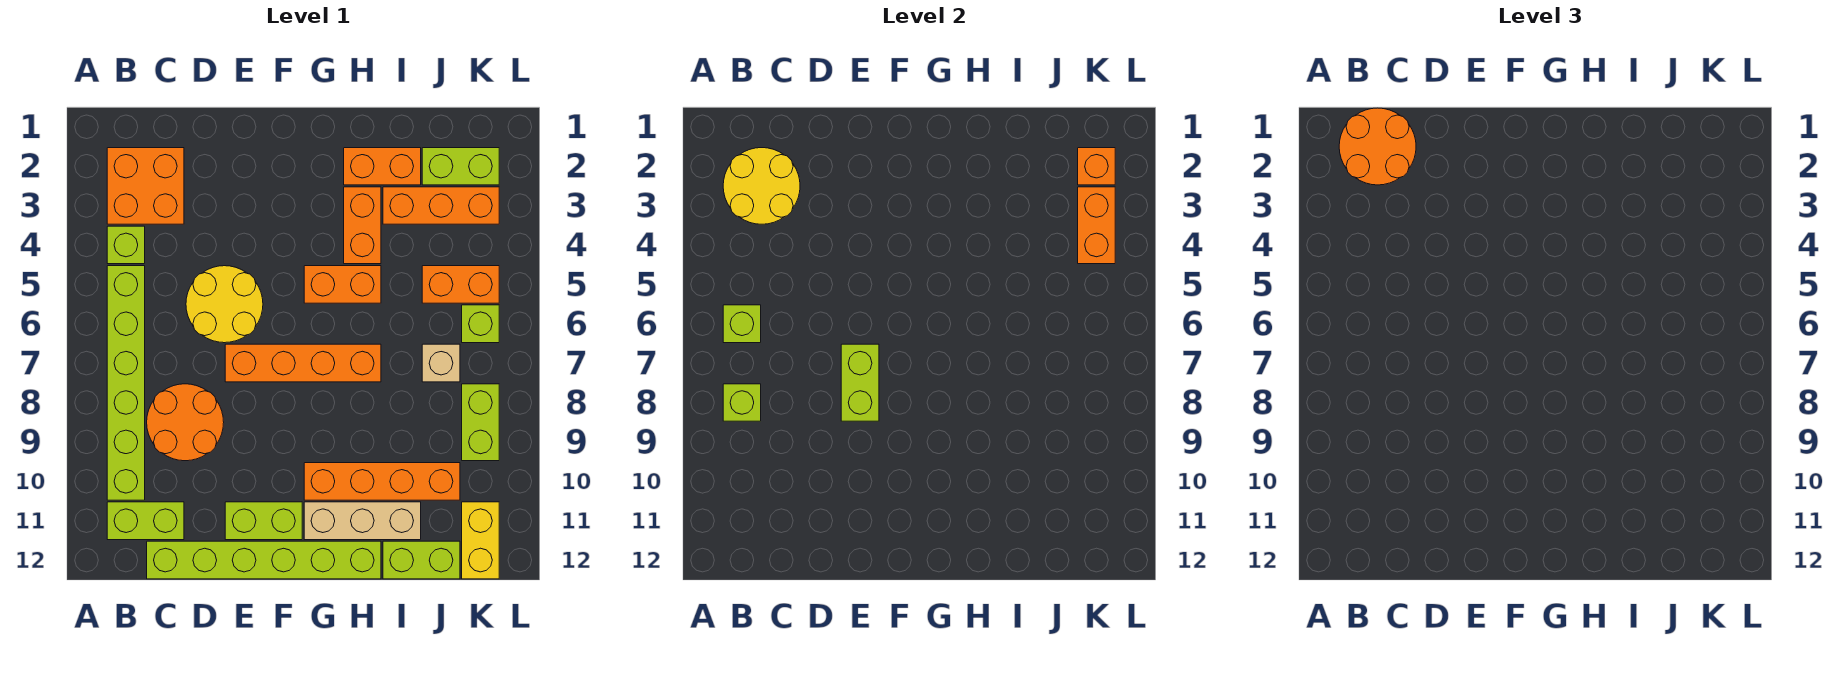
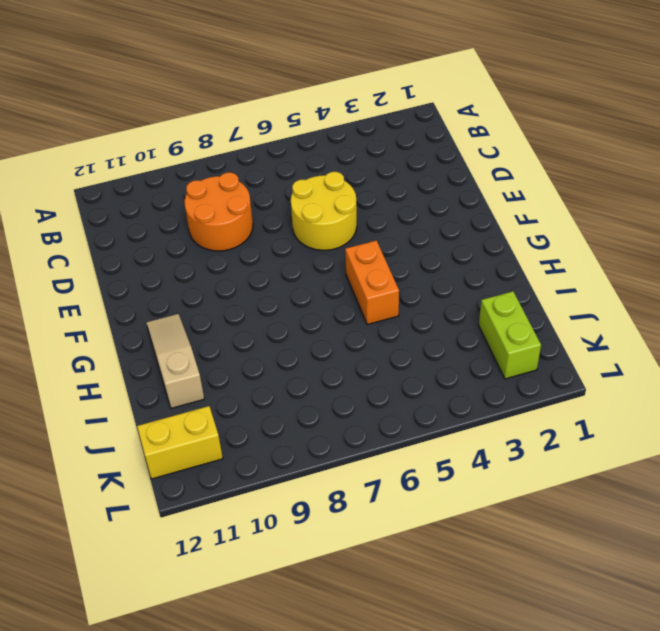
tan slope G11:I11 level 1 top I -> tan brick G11:I11 level 1
none -> orange brick B2:C3 level 1
none -> lime brick B4 level 1
none -> lime brick B5:B10 level 1

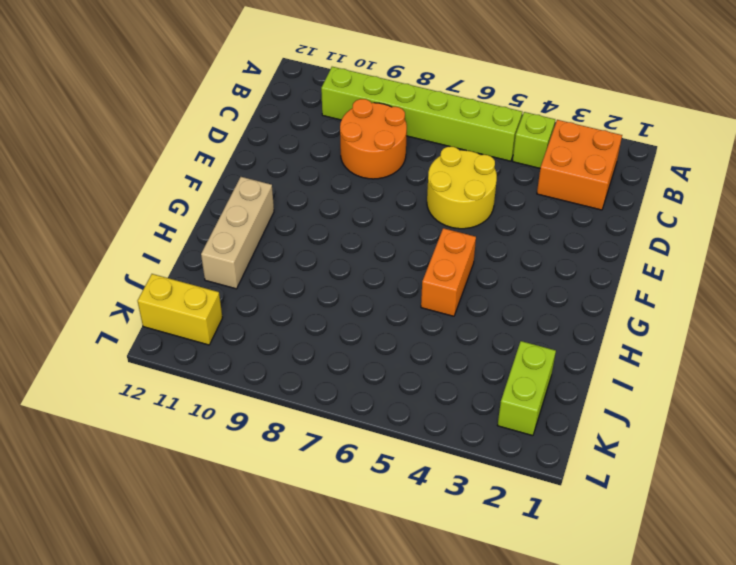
none -> lime brick B11:C11 level 1
none -> lime brick C12:H12 level 1
none -> orange brick E7:H7 level 1

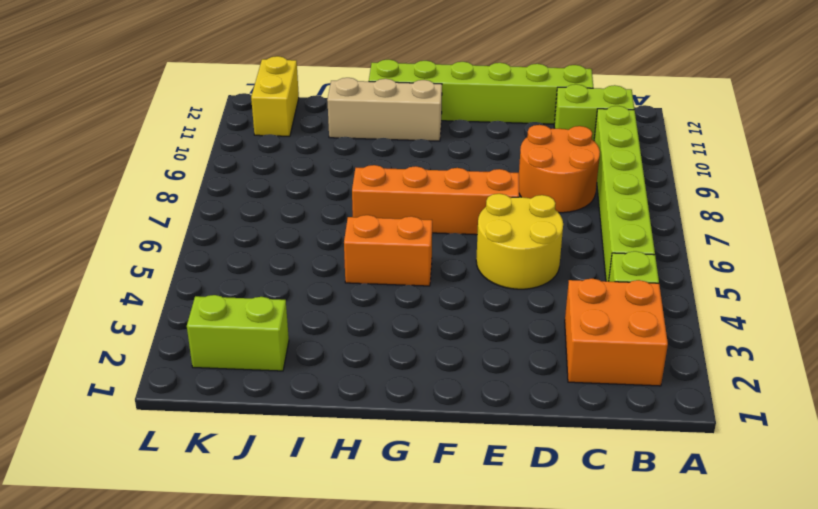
none -> lime brick E11:F11 level 1
none -> orange brick G10:J10 level 1
none -> orange brick H2:I2 level 1

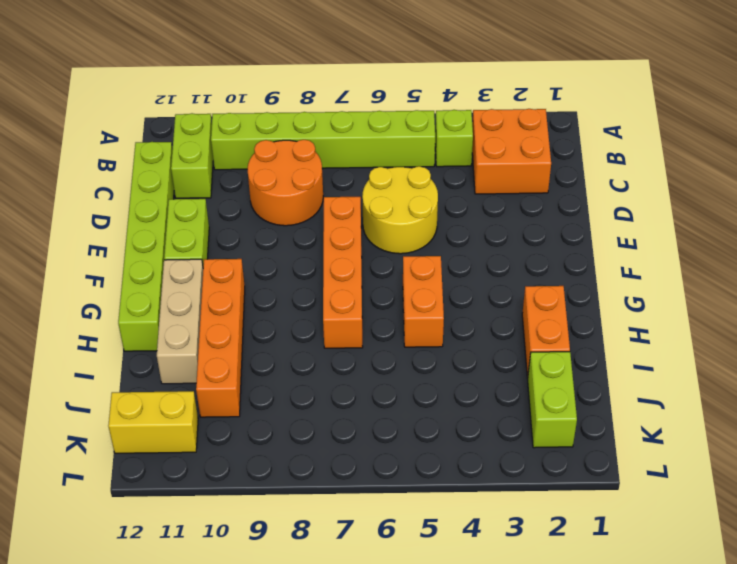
none -> orange brick H3:H4 level 1
none -> orange brick I3:K3 level 1
none -> lime brick I12:J12 level 1

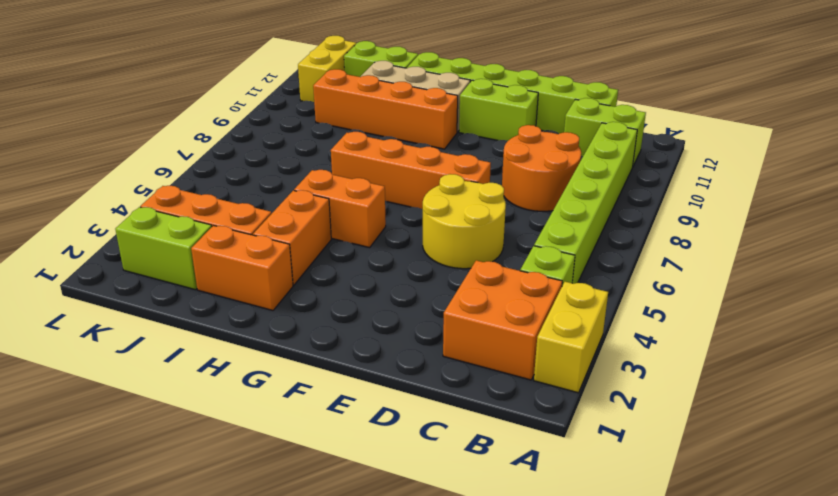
yellow brick A2:A3 level 1 -> none
none -> orange brick J5:K5 level 1
none -> tan brick J7 level 1
none -> lime brick K6 level 1

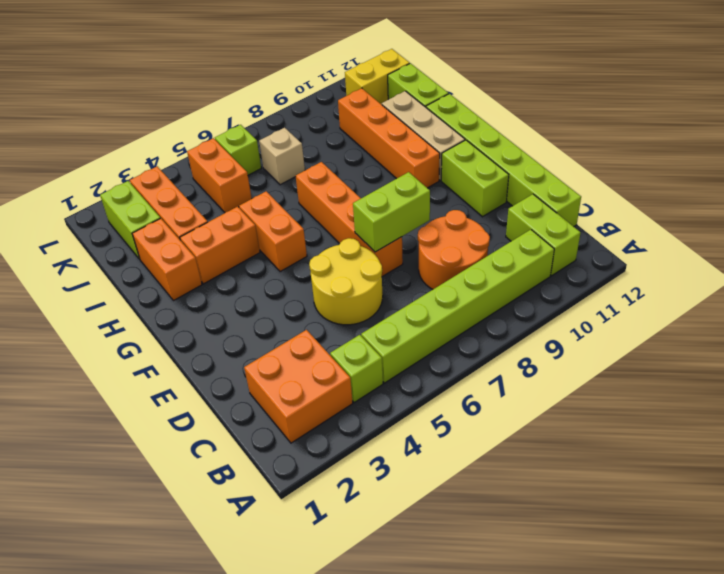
none -> lime brick K8:K9 level 1
none -> yellow round brick B2:C3 level 2
none -> lime brick B6 level 2

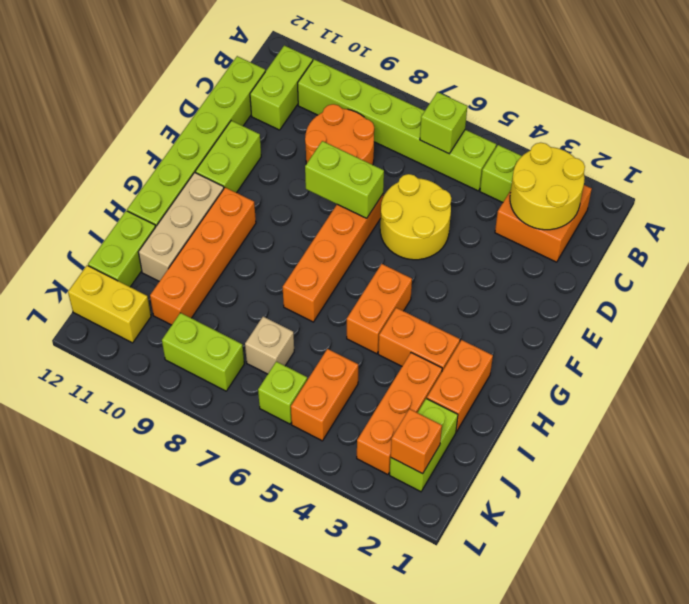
none -> lime brick B8 level 2
none -> orange brick K3:K4 level 2
none -> orange round brick B1:C2 level 3

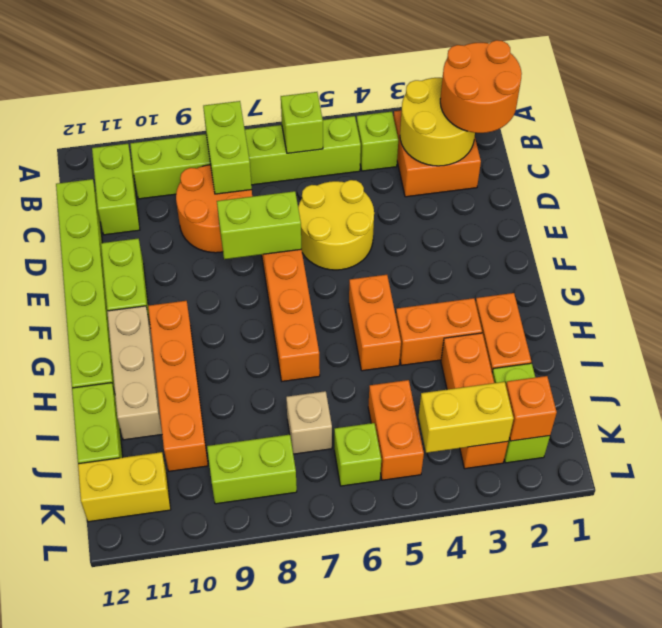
lime brick B8:C8 level 2 -> lime brick B8 level 2
yellow brick K3:K4 level 2 -> orange brick K3:K4 level 2

